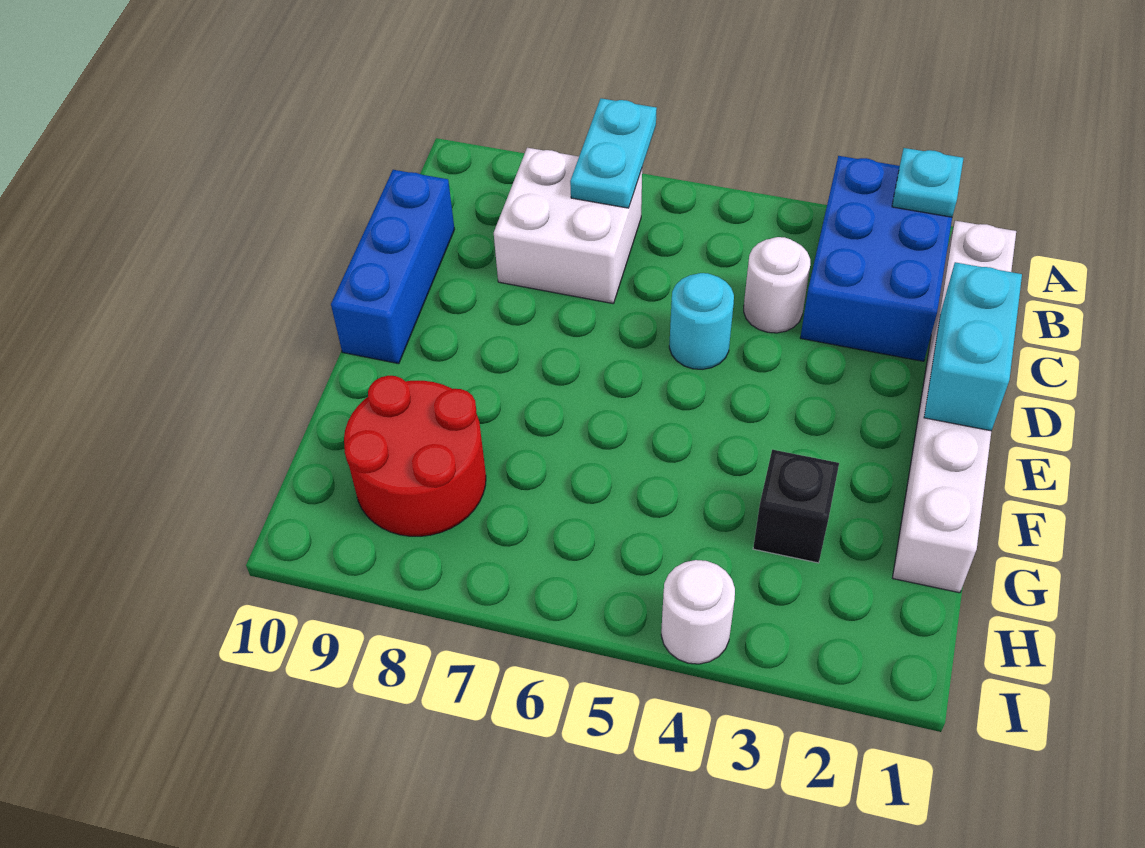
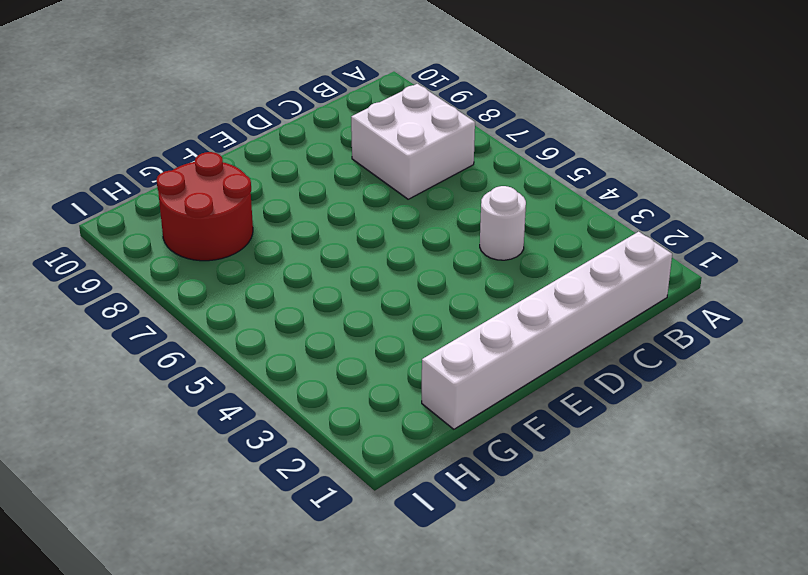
none -> blue brick A2:C3 level 1
none -> blue brick C10:E10 level 1
none -> cyan round brick D5 level 1

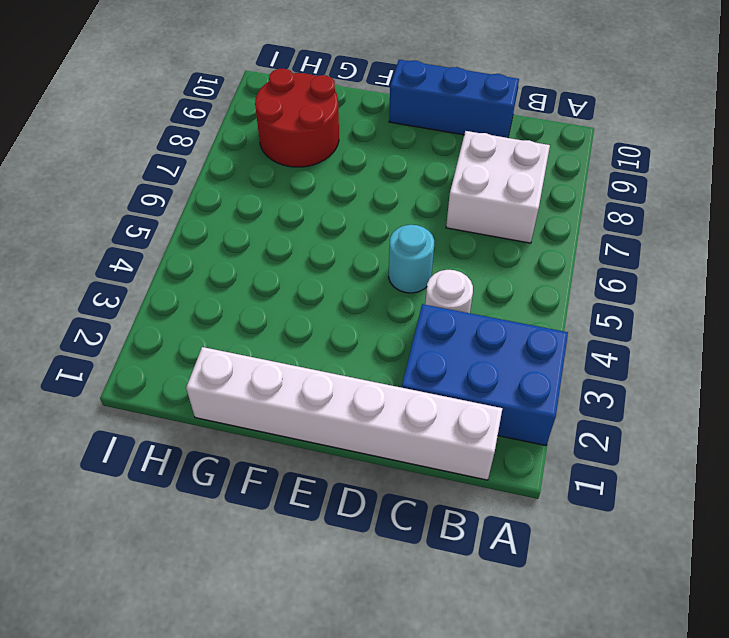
none -> black brick G3 level 1
none -> white round brick I4 level 1
none -> cyan plate A2 level 2

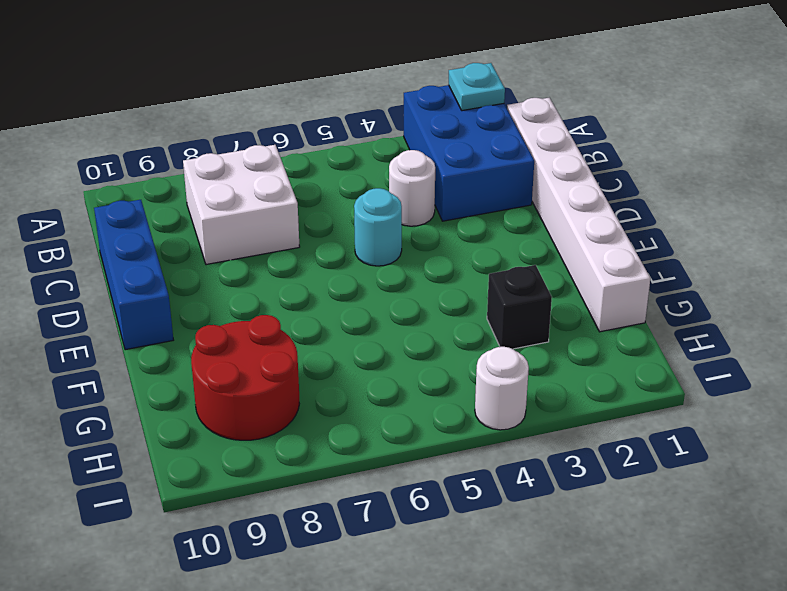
none -> cyan plate A7:B7 level 2
none -> cyan brick D1:E1 level 2

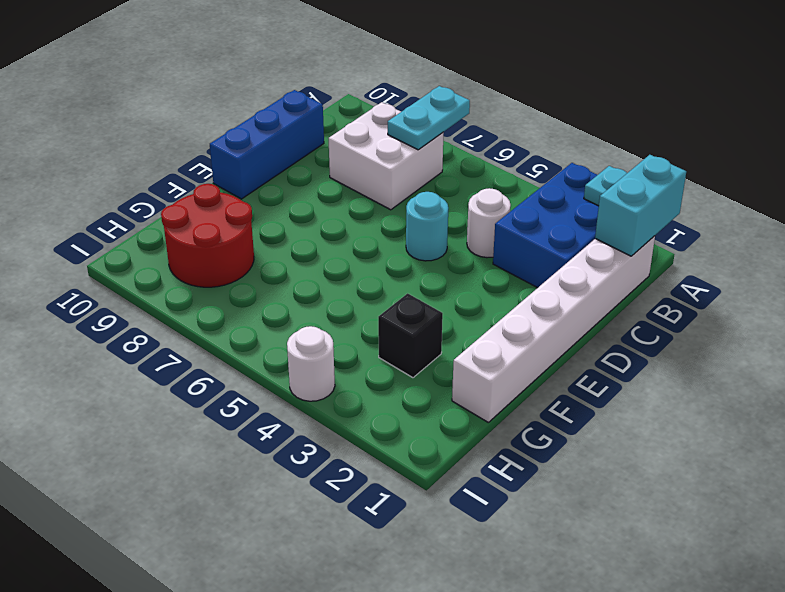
cyan brick A1:B1 level 2 -> cyan brick D1:E1 level 2

